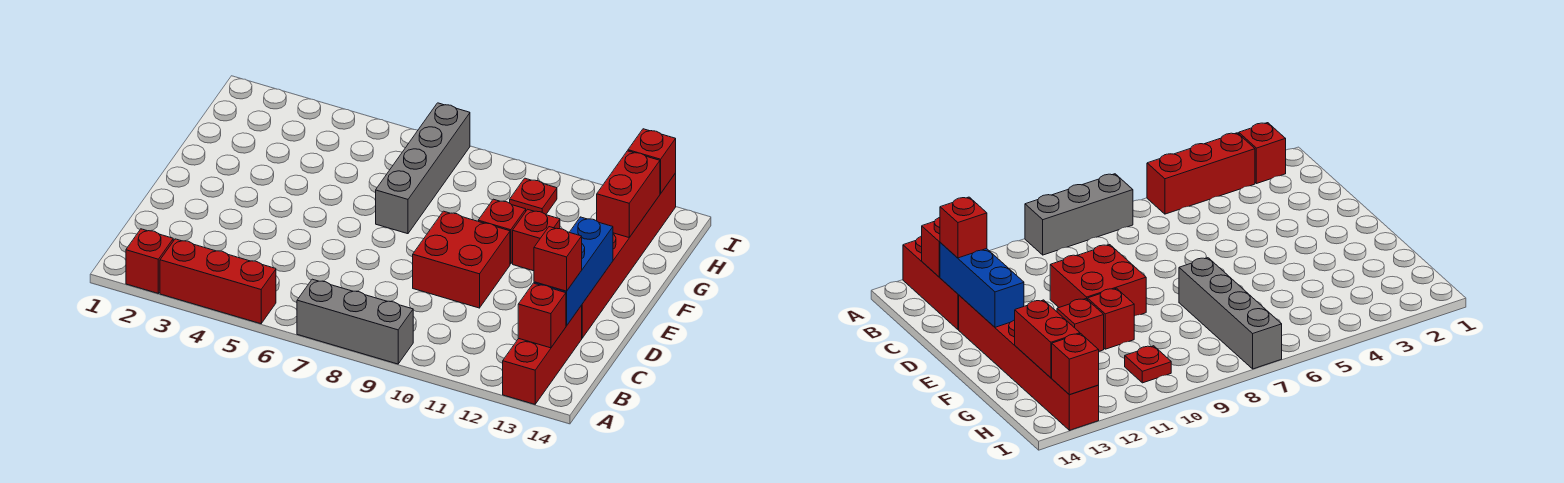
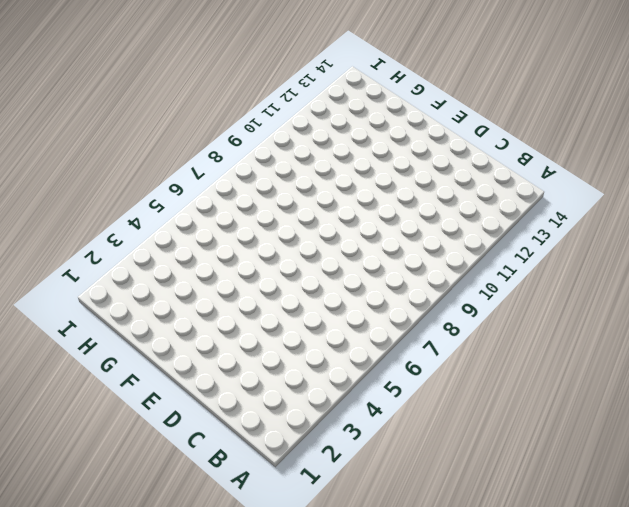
none -> red brick A2 level 1
none -> red brick A3:A5 level 1
none -> grey brick A7:A9 level 1

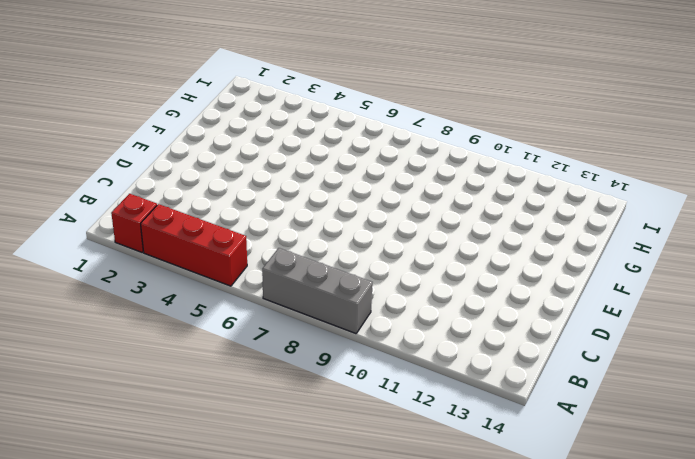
none -> red brick A13:C13 level 1
none -> red brick D9:E10 level 1
none -> red brick D13:I13 level 1

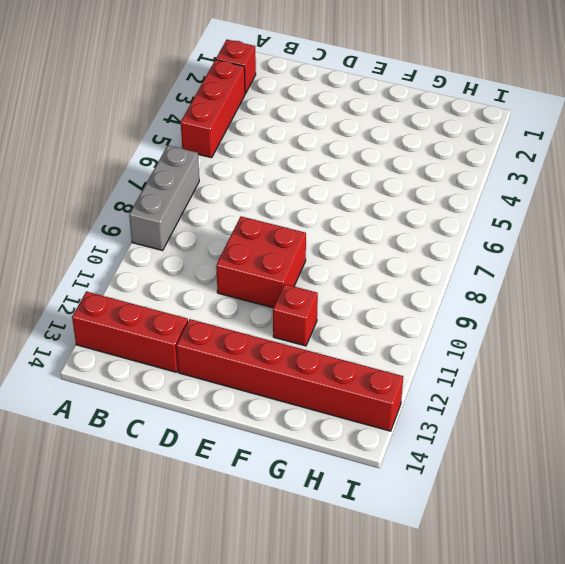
none -> grey brick F7:I7 level 1
none -> red brick F10 level 1
none -> red plate H10 level 1

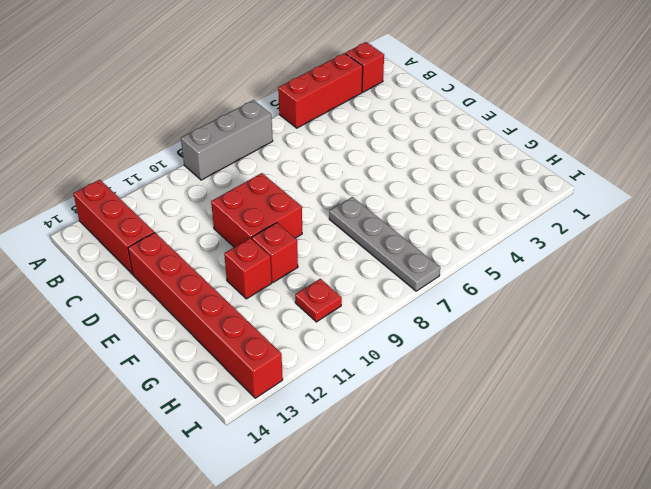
grey plate F7:I7 level 1 -> grey brick F7:I7 level 1
none -> red brick B13 level 2
none -> blue brick C13:E13 level 2
none -> red brick G13:H13 level 2

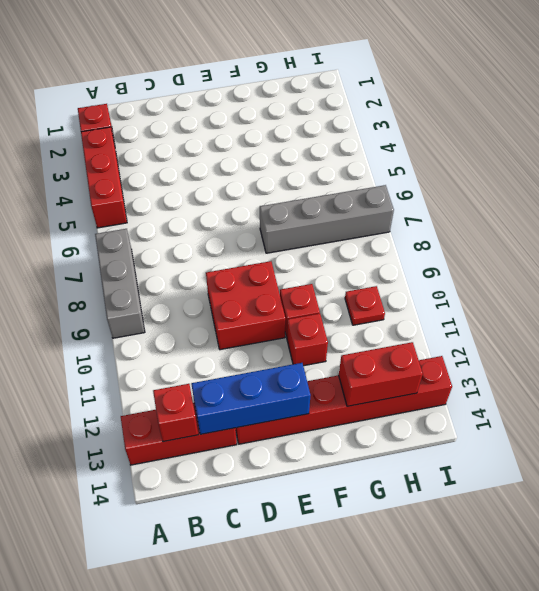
none -> red brick I13 level 2
none -> red brick C13 level 3

